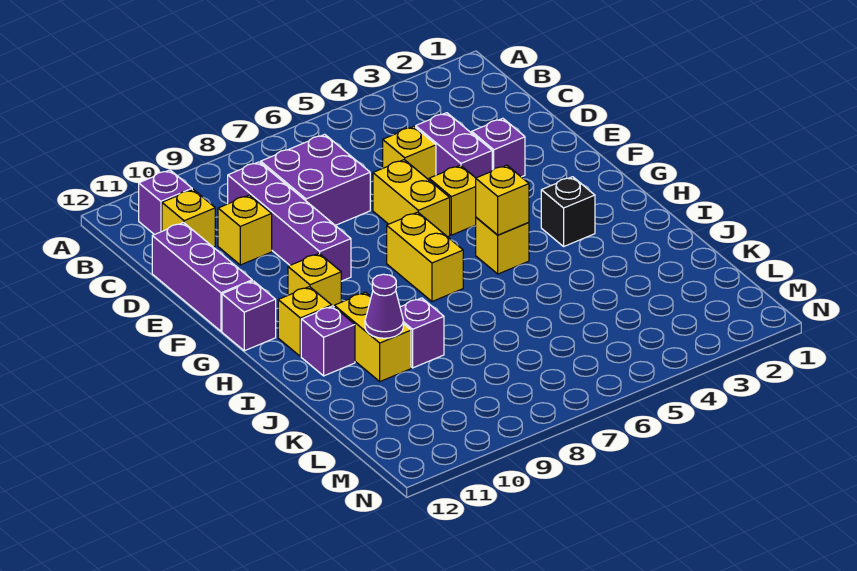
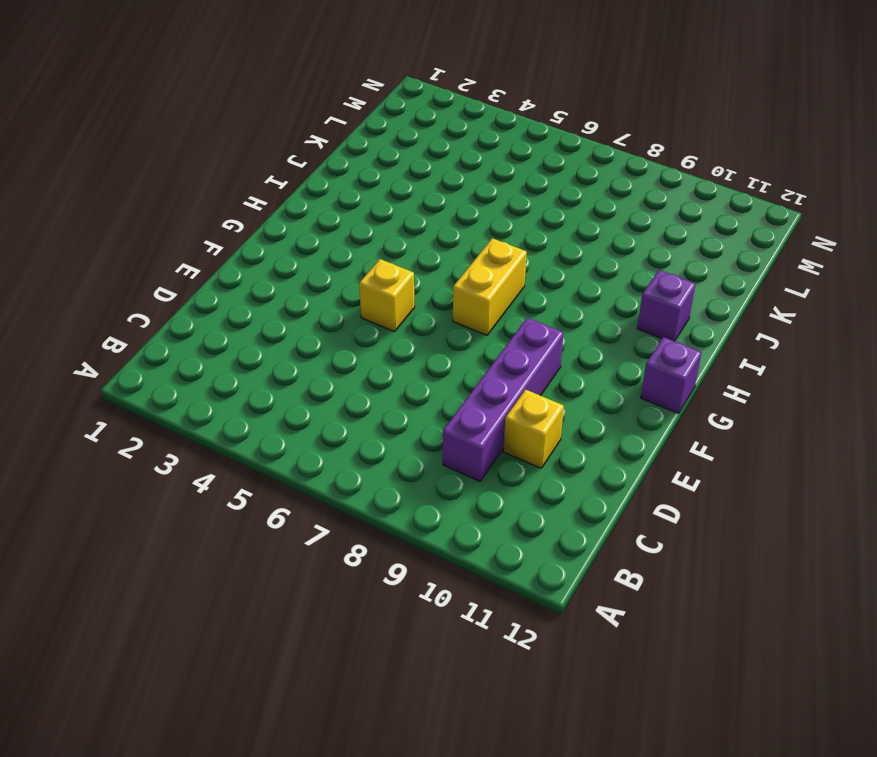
none -> purple brick B11 level 1
none -> purple brick C7:D8 level 1
none -> yellow brick C11 level 1

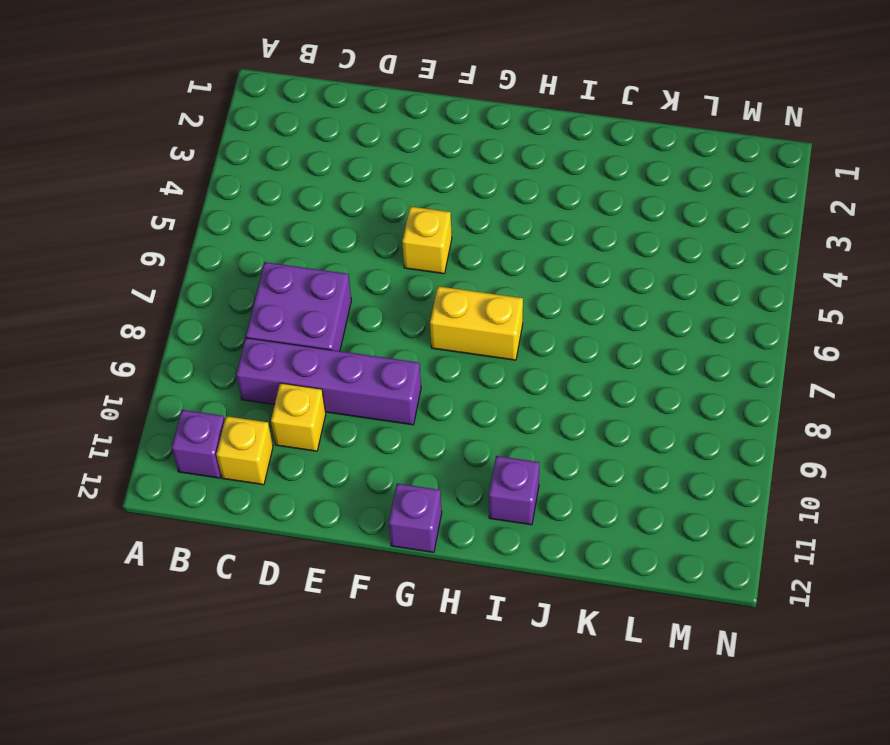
none -> purple brick D4:E4 level 1
none -> yellow brick D5 level 1
none -> purple brick D12:F12 level 1

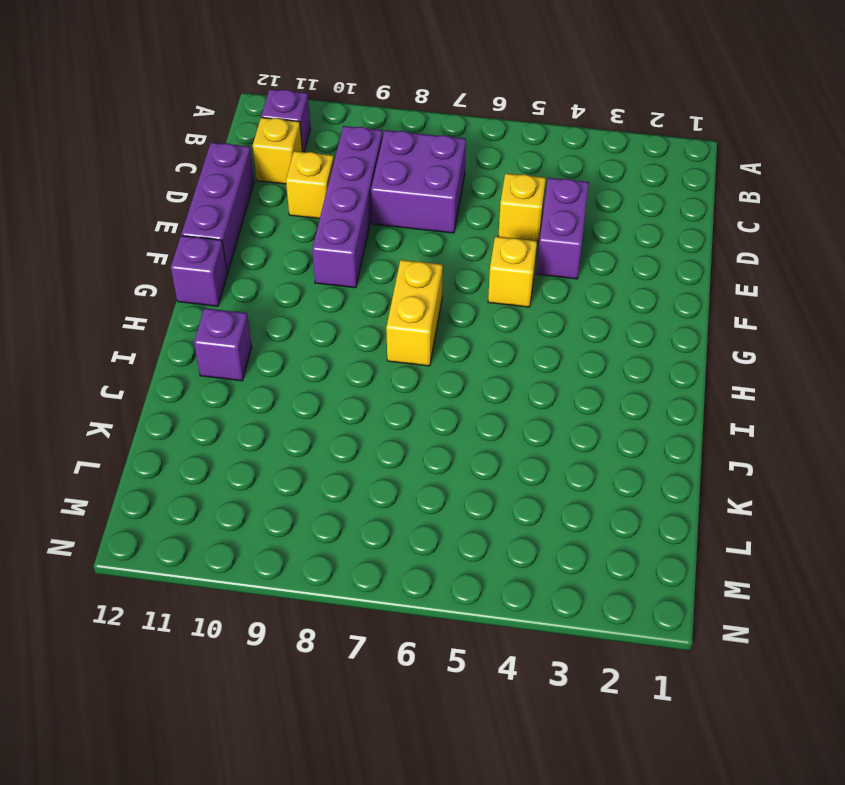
none -> purple brick E3 level 1
none -> yellow brick E6:F6 level 1
none -> yellow brick G10 level 1

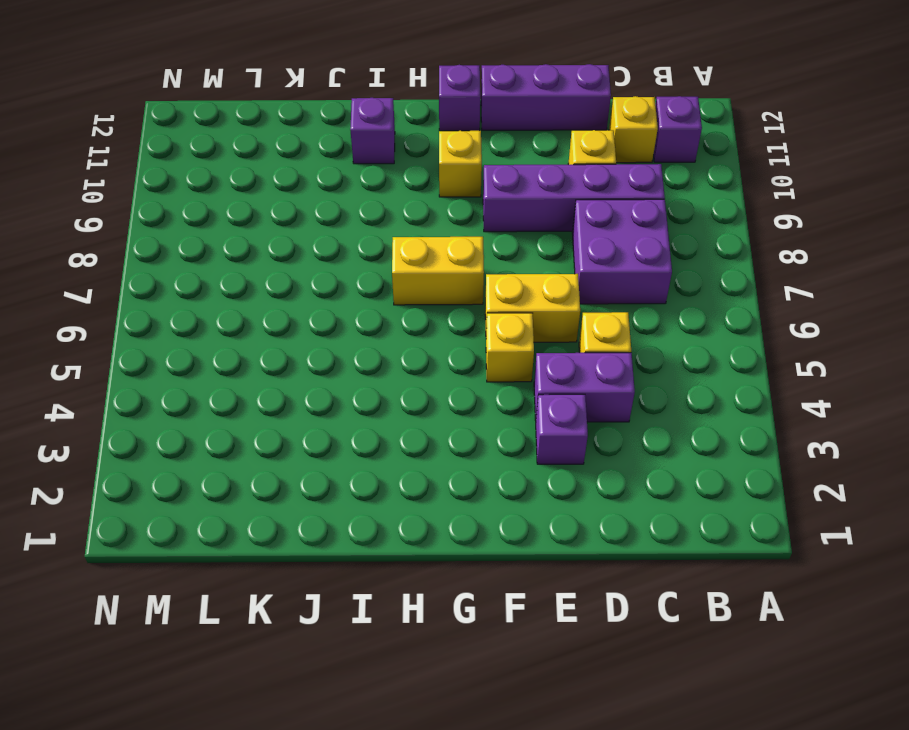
none -> black brick H3 level 1
none -> yellow brick H5 level 1
none -> yellow brick H11 level 1

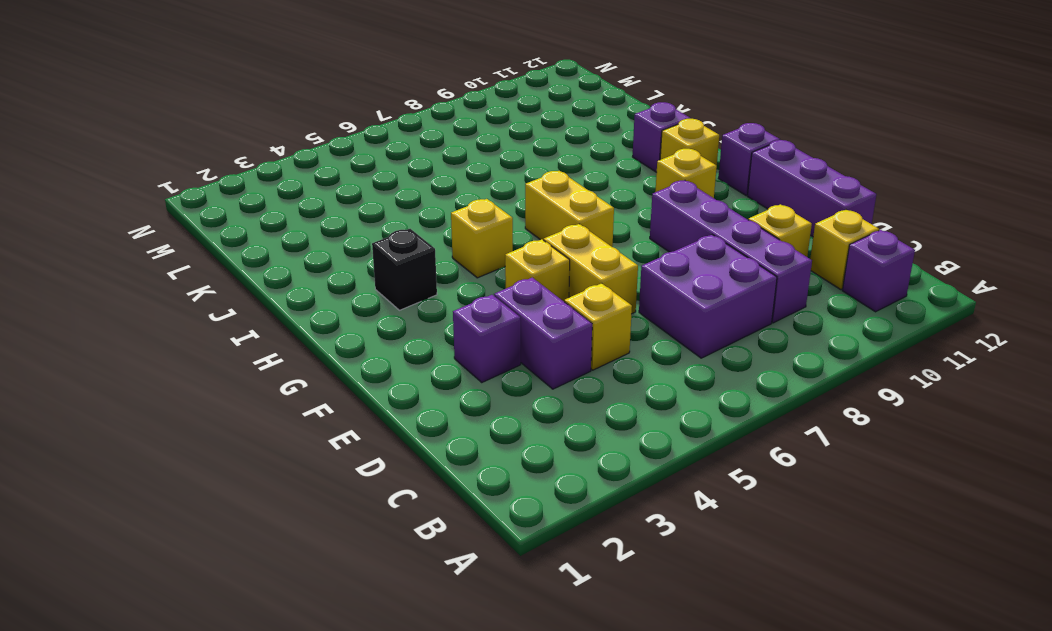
none -> yellow brick I10:J10 level 1
none -> purple brick J9 level 1
none -> yellow brick H5 level 2

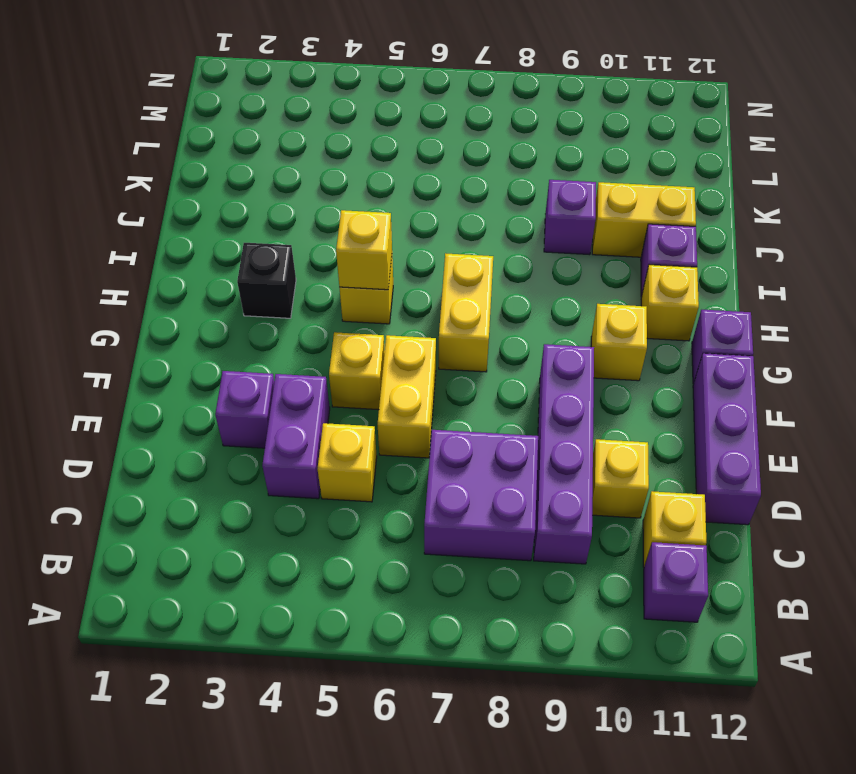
yellow brick J10:J11 level 1 -> yellow brick I10:J10 level 1
none -> purple cone J10 level 2

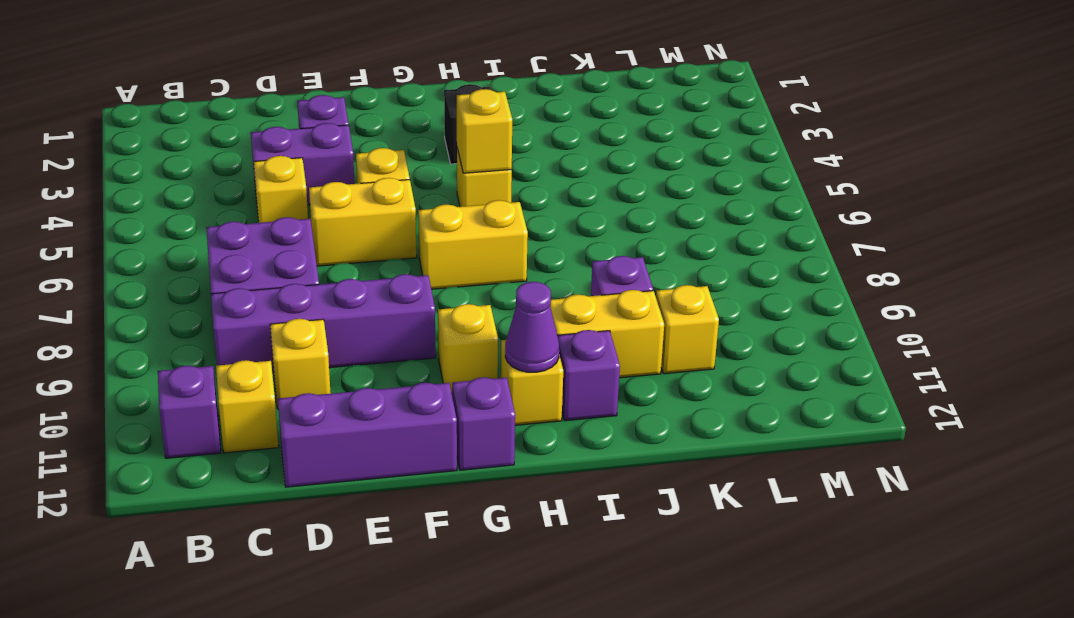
purple cone H11 level 2 -> purple cone J10 level 2
yellow brick K10 level 1 -> none

